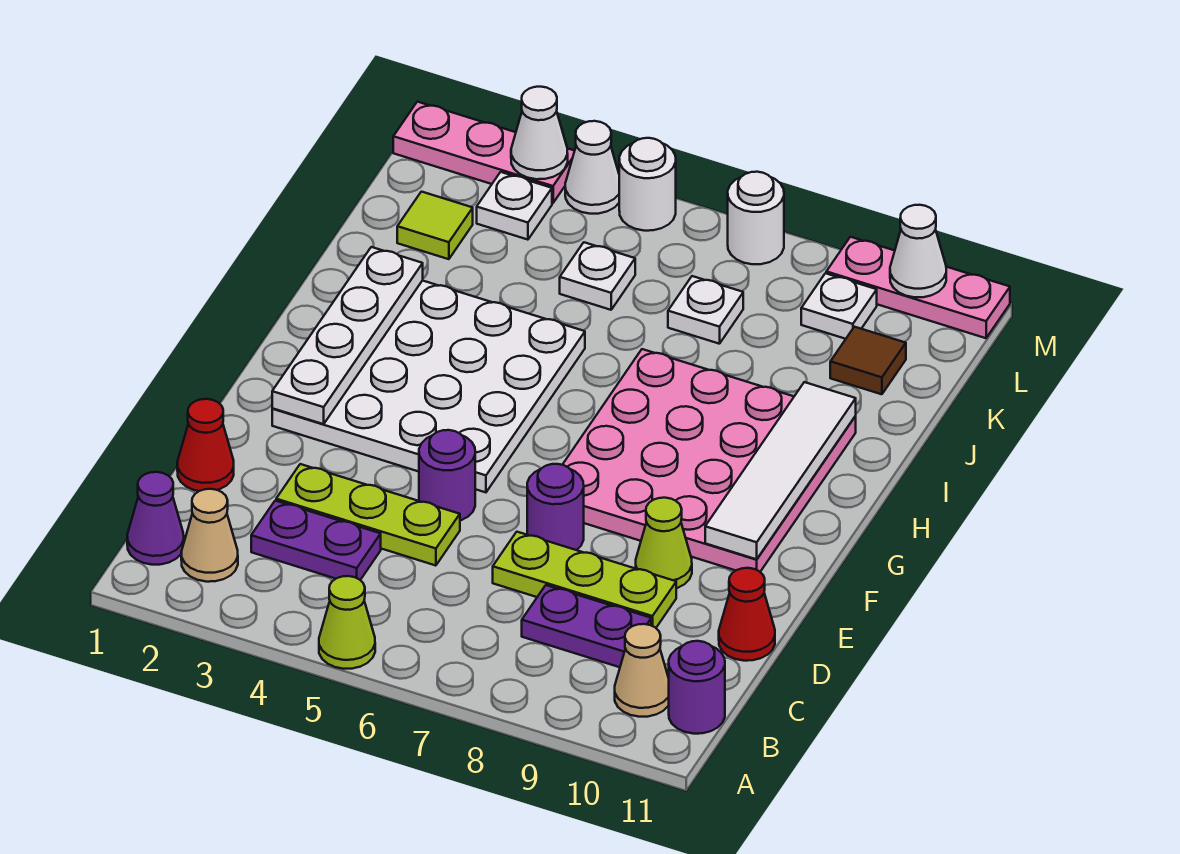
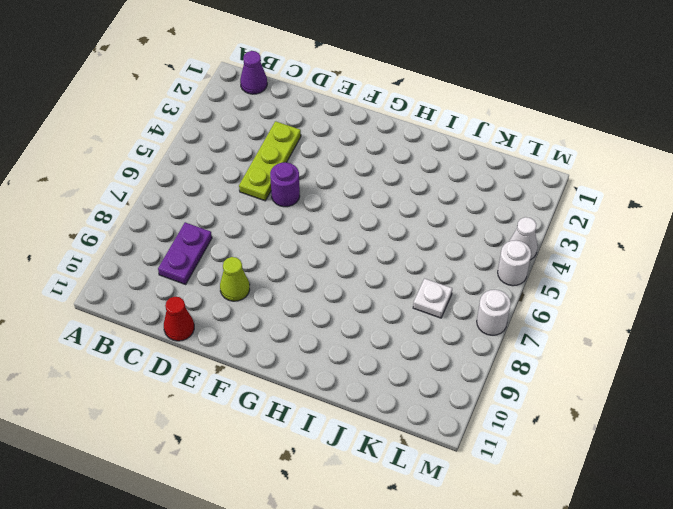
none -> lime cone A5 level 1
none -> tan cone B2 level 1
none -> tan cone B10 level 1
none -> purple round brick B11 level 1

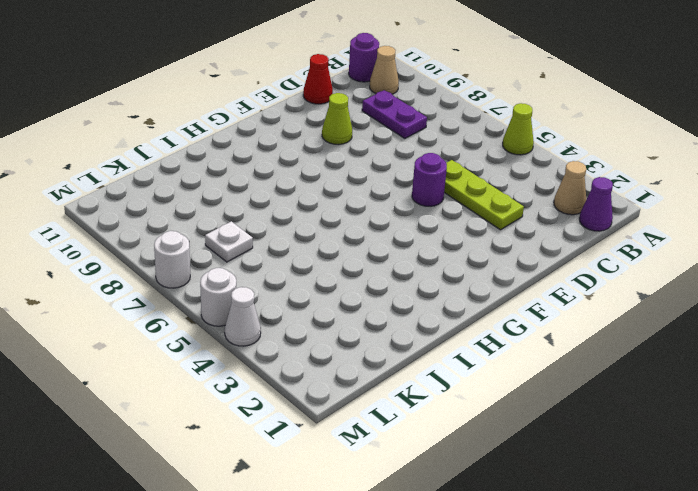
none -> purple plate C3:C4 level 1
none -> red cone D1 level 1
none -> lime plate D7:D9 level 1
none -> purple round brick E7 level 1

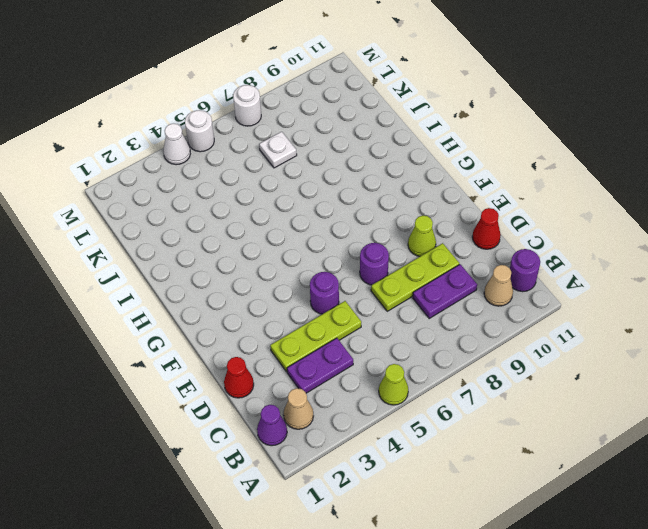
none -> white plate F2:I5 level 1
none -> pink plate F7:I10 level 1
none -> lime tile K2 level 1
none -> white plate K5 level 1

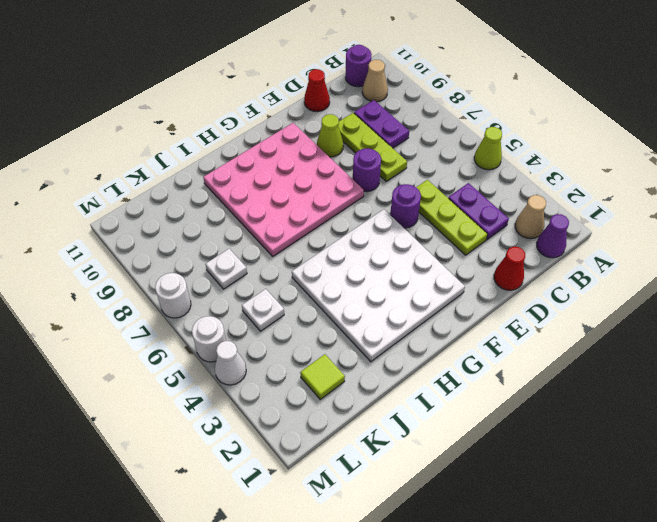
none -> brown tile K10 level 1
none -> white plate L3 level 1
none -> white plate L9 level 1
none -> pink plate M1:M3 level 1

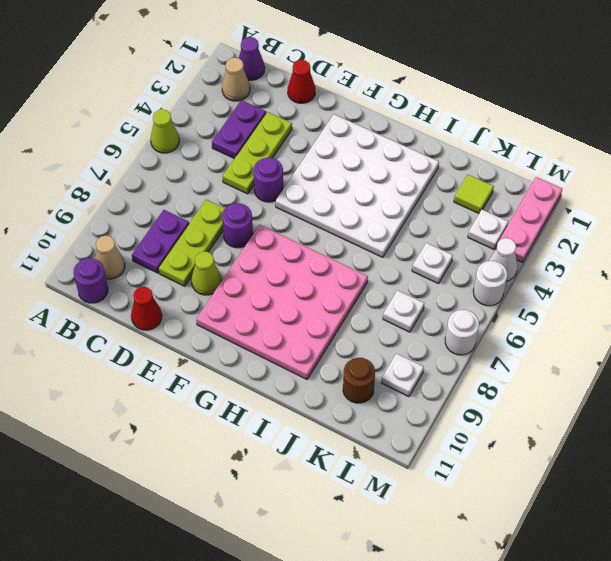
brown round brick K10 level 1 -> brown tile K10 level 1
none -> pink plate M9:M11 level 1
none -> white plate F2:I2 level 2
none -> white tile F10:I10 level 2
none -> white cone M3 level 2

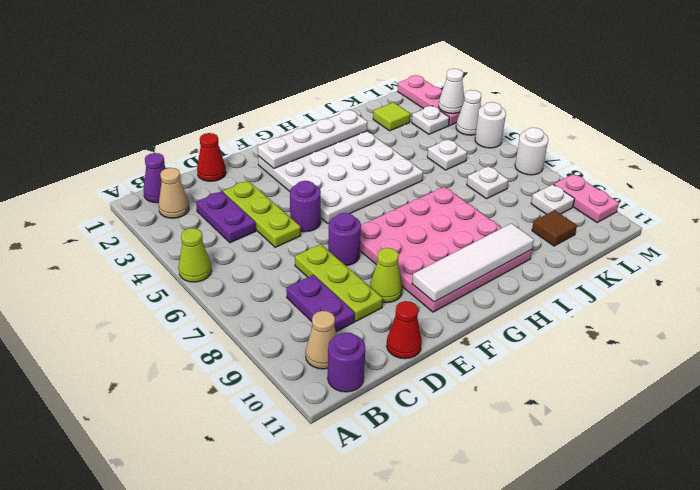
pink plate M9:M10 level 1 -> pink plate M9:M11 level 1
none -> white cone M10 level 2

